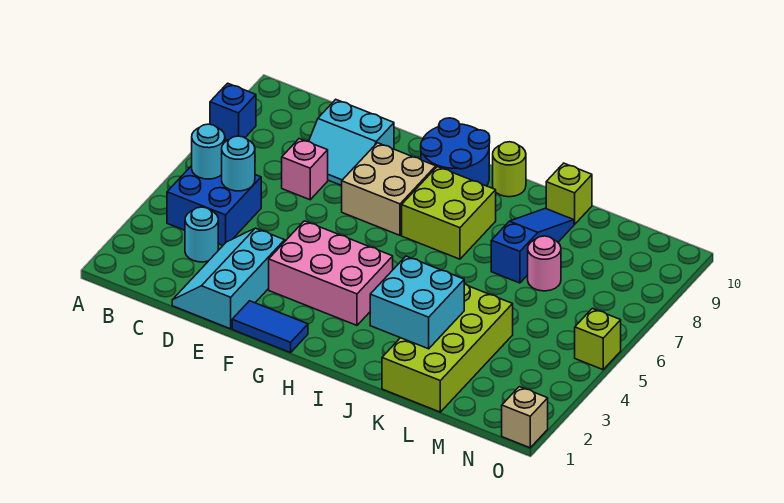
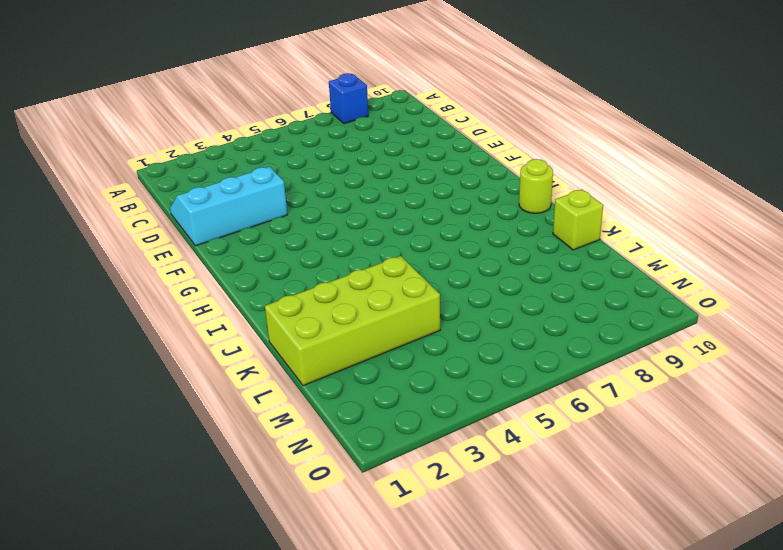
none -> blue brick B4:C5 level 1
none -> cyan round brick C3 level 1
none -> pink brick D7 level 1

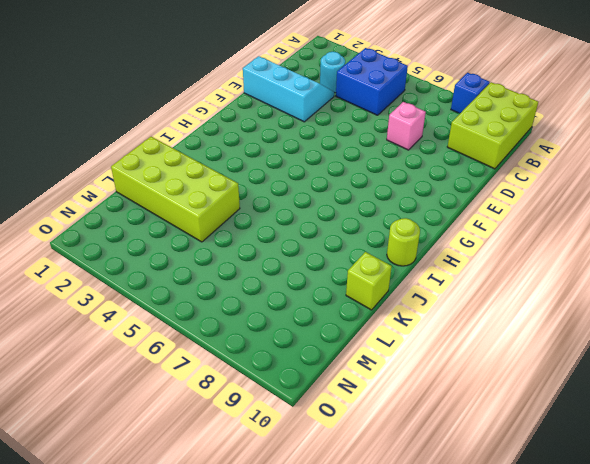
lime brick A9:C10 level 1 -> none
none -> cyan slope D8:E9 level 1 top 9
none -> blue tile F1:G1 level 1
none -> pink brick F3:H4 level 1

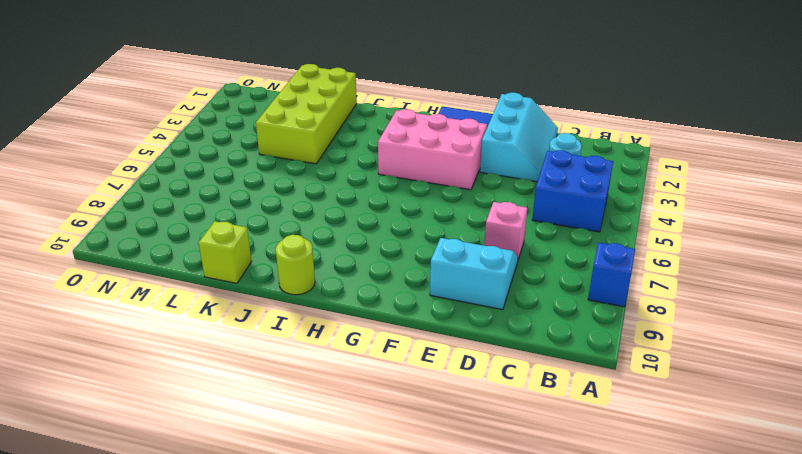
none -> tan brick F7:G8 level 1
none -> blue round brick G9:H10 level 1
none -> lime brick H7:I8 level 1

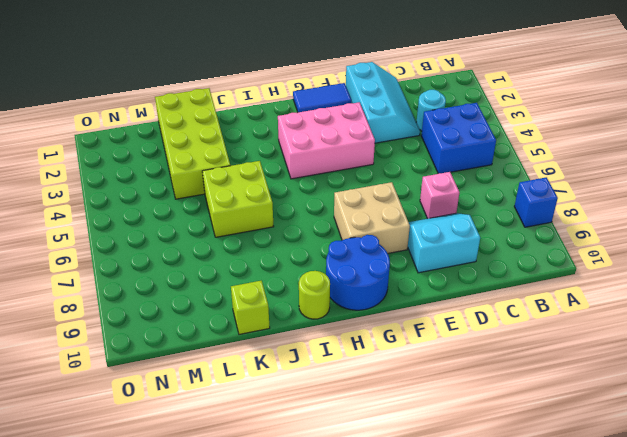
lime brick J5:K6 level 1 -> lime brick H7:I8 level 1
none -> blue slope K7:K9 level 1 top 7
none -> pink round brick L7 level 1
none -> tan brick O1 level 1

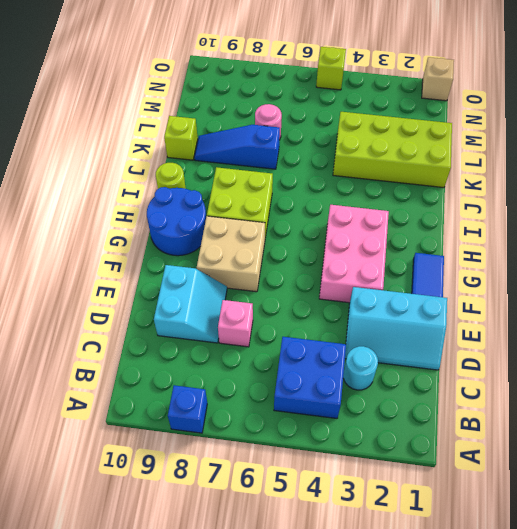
none -> cyan round brick B5 level 2
none -> cyan round brick C5 level 2
none -> cyan brick J2:K3 level 2

